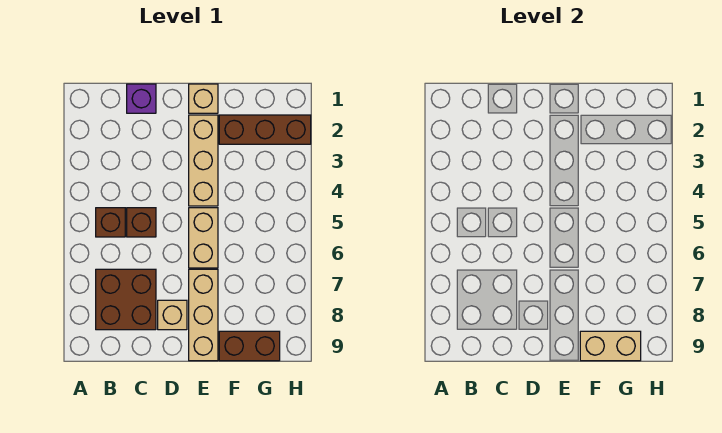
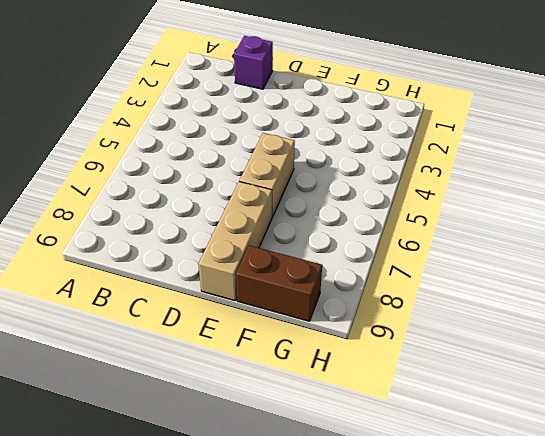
none -> brown brick B5 level 1
none -> brown brick B7:C8 level 1
none -> brown brick C5 level 1

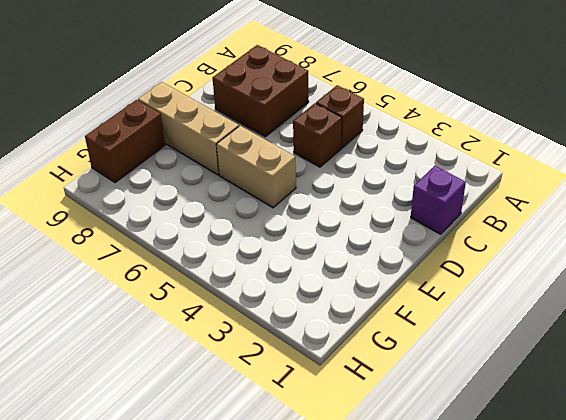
none -> tan brick D8 level 1
none -> tan brick E1 level 1
none -> tan brick E2:E4 level 1

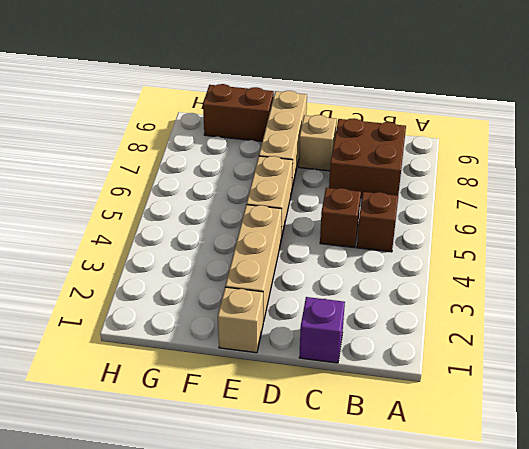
none -> brown brick F2:H2 level 1
none -> tan brick F9:G9 level 2

